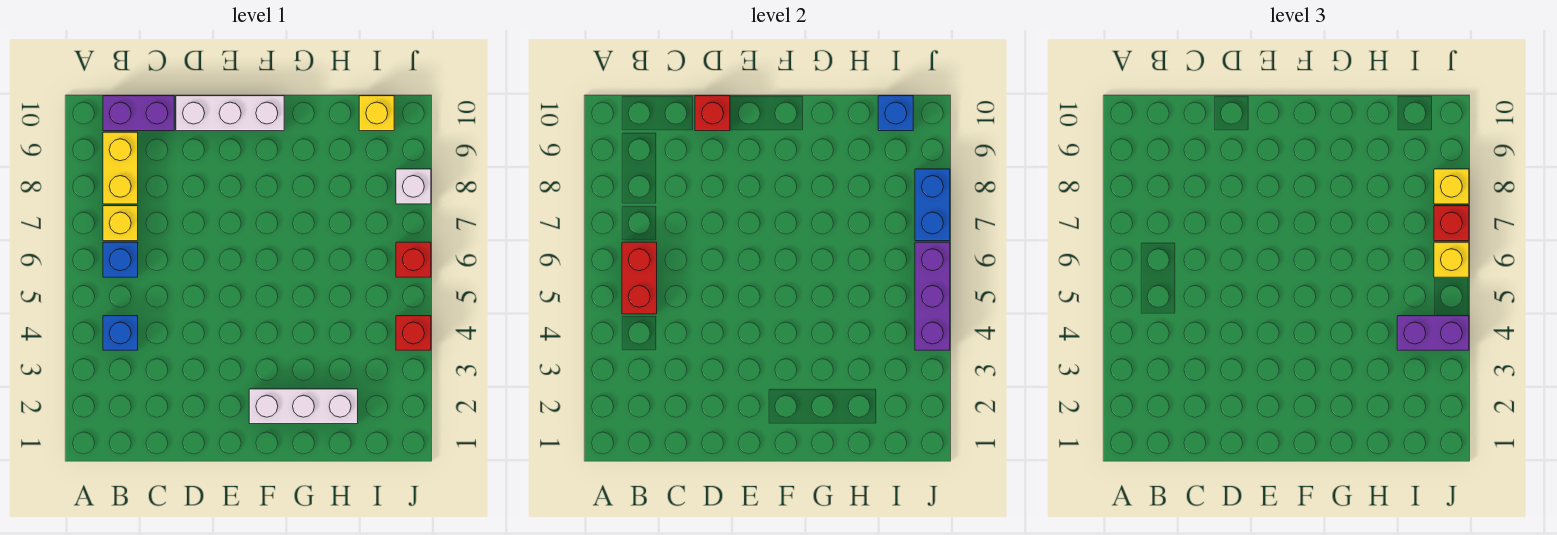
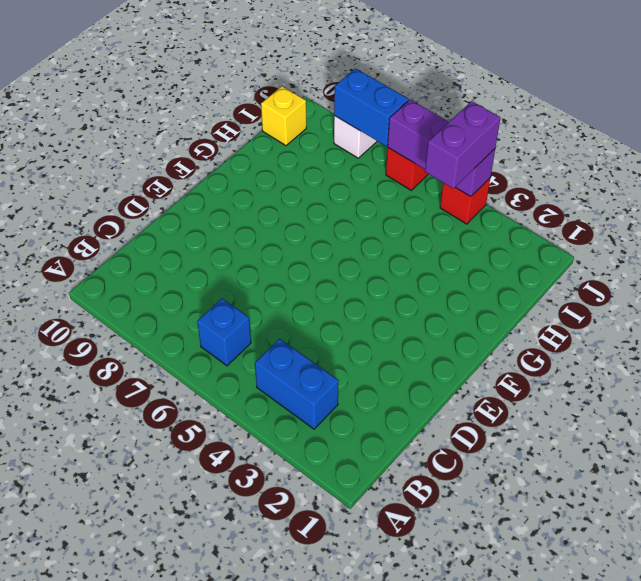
blue brick B3:B4 level 1 -> blue brick B4 level 1
none -> yellow brick B7 level 1
none -> yellow brick B8:B9 level 1
none -> purple brick B10:C10 level 1

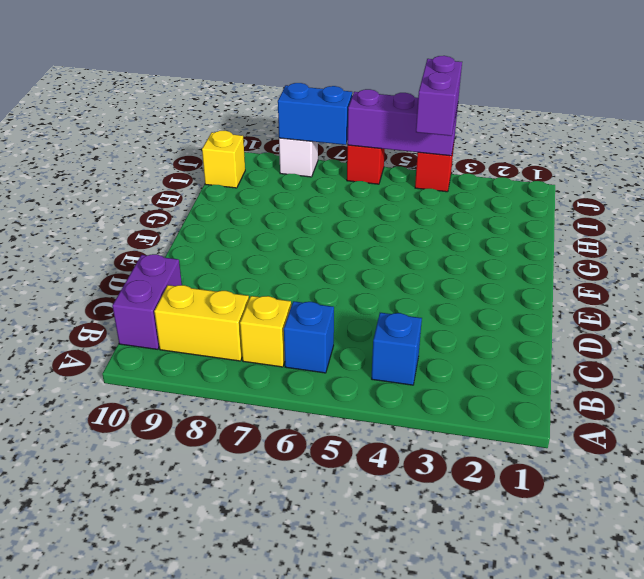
none -> white brick D10:F10 level 1
none -> white brick F2:H2 level 1
none -> red brick B5:B6 level 2

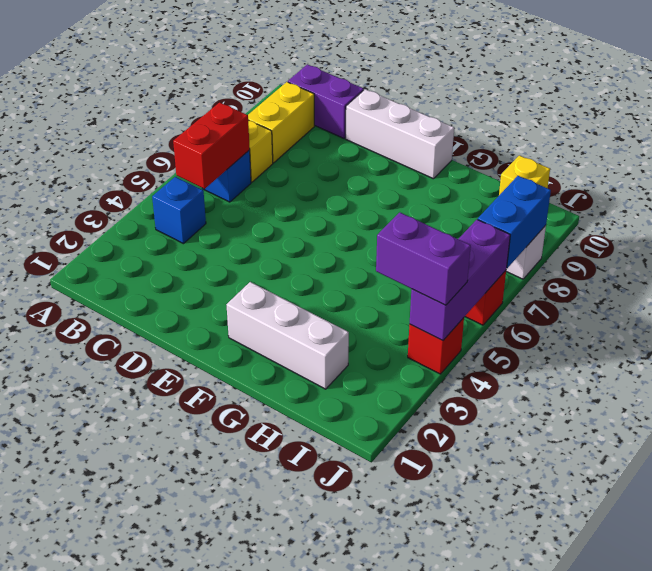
none -> red brick D10 level 2
none -> blue brick I10 level 2
none -> yellow brick J6 level 3

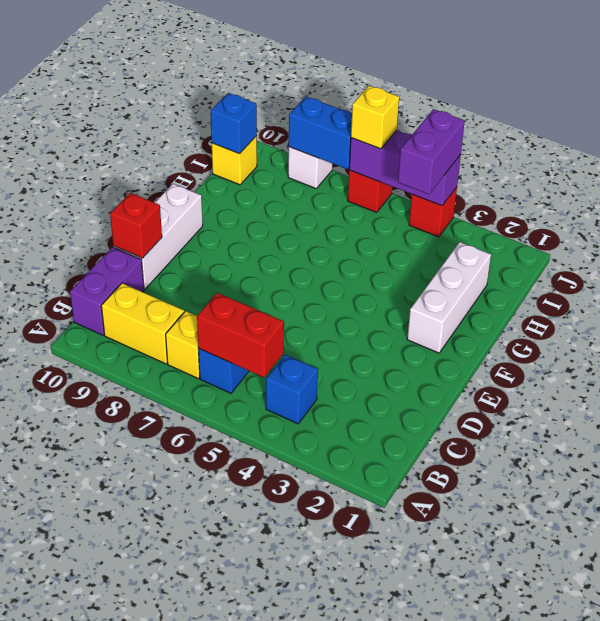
none -> red brick J7 level 3
none -> yellow brick J8 level 3

